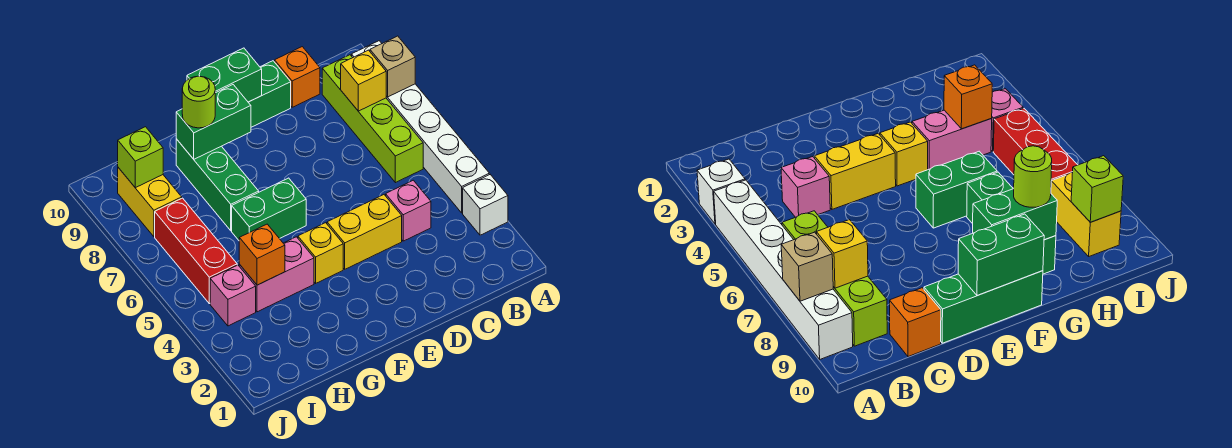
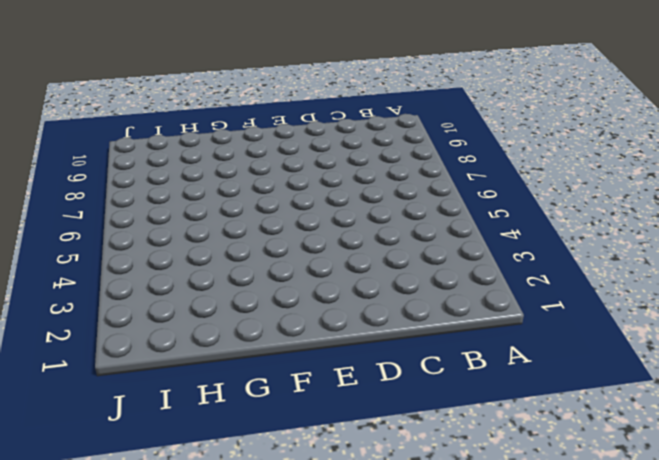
none -> white brick A3 level 1
none -> white brick A4:A9 level 1
none -> lime brick B6:B9 level 1

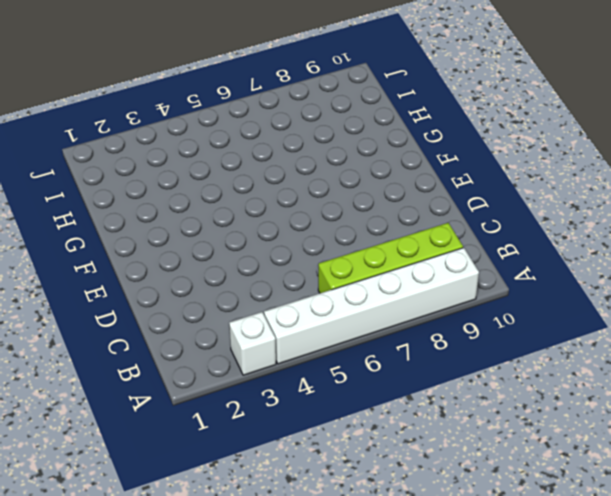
none -> pink brick C4 level 1
none -> orange brick C10 level 1
none -> yellow brick D4:E4 level 1

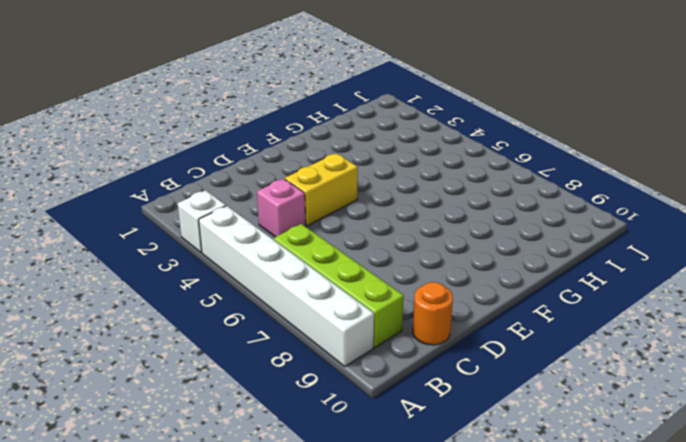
orange round brick C10 level 1 -> orange brick C10 level 1
none -> green brick D10:F10 level 1
none -> yellow brick F4 level 1
none -> green brick F6:G6 level 1

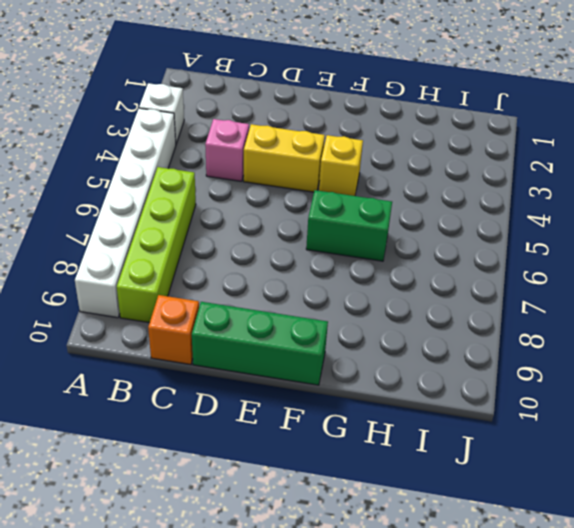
none -> pink brick G4:H4 level 1
none -> green brick G7:G9 level 1
none -> pink brick I4 level 1

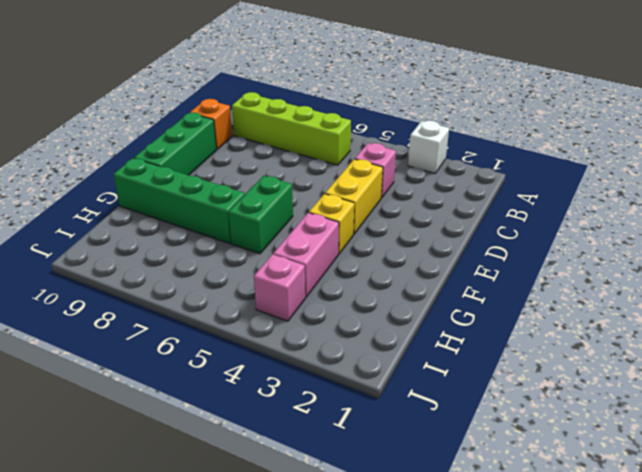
green brick G7:G10 level 1 -> green brick G7:G9 level 1
none -> white brick A4:A9 level 1
none -> red brick I5:I7 level 1
none -> yellow brick I8:I9 level 1

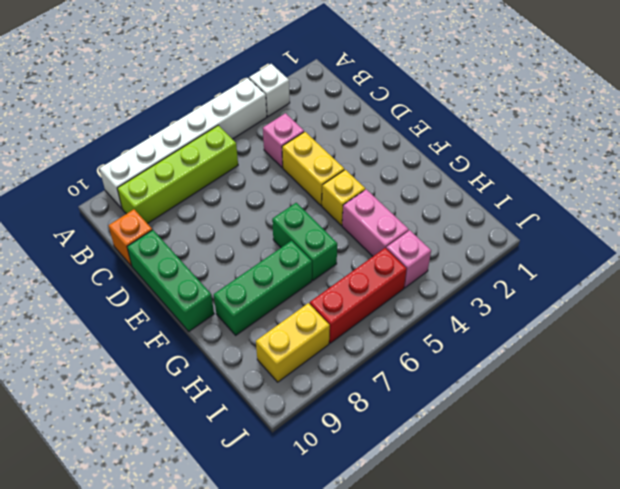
none -> tan brick A8 level 2
none -> yellow brick B8 level 2
none -> green brick E10:F10 level 2

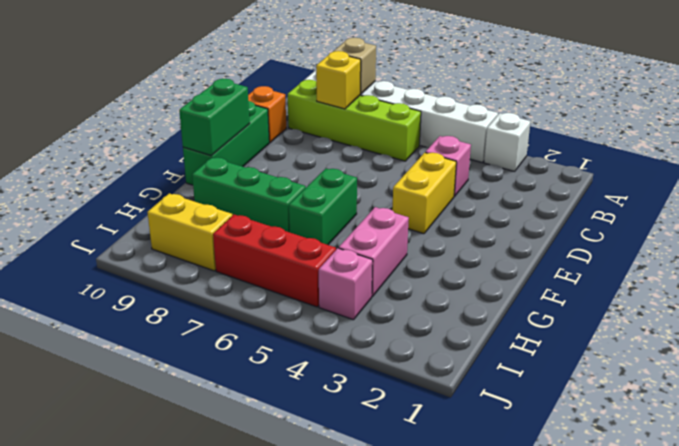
none -> yellow brick F4 level 1
none -> green brick F9:G9 level 2
none -> orange brick H4 level 2

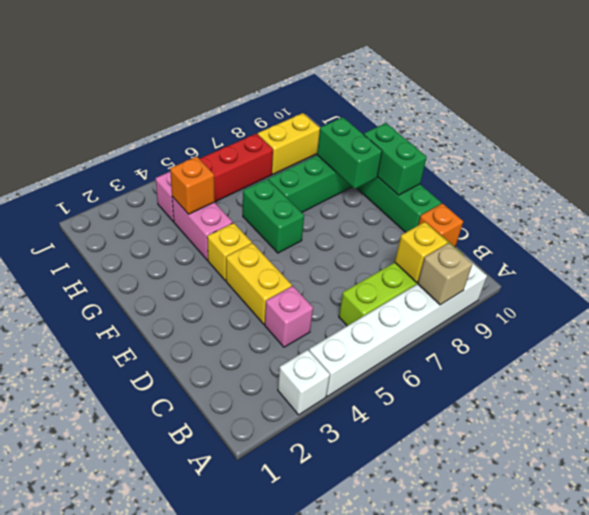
none -> lime brick I9 level 2
none -> lime round brick G9 level 3

